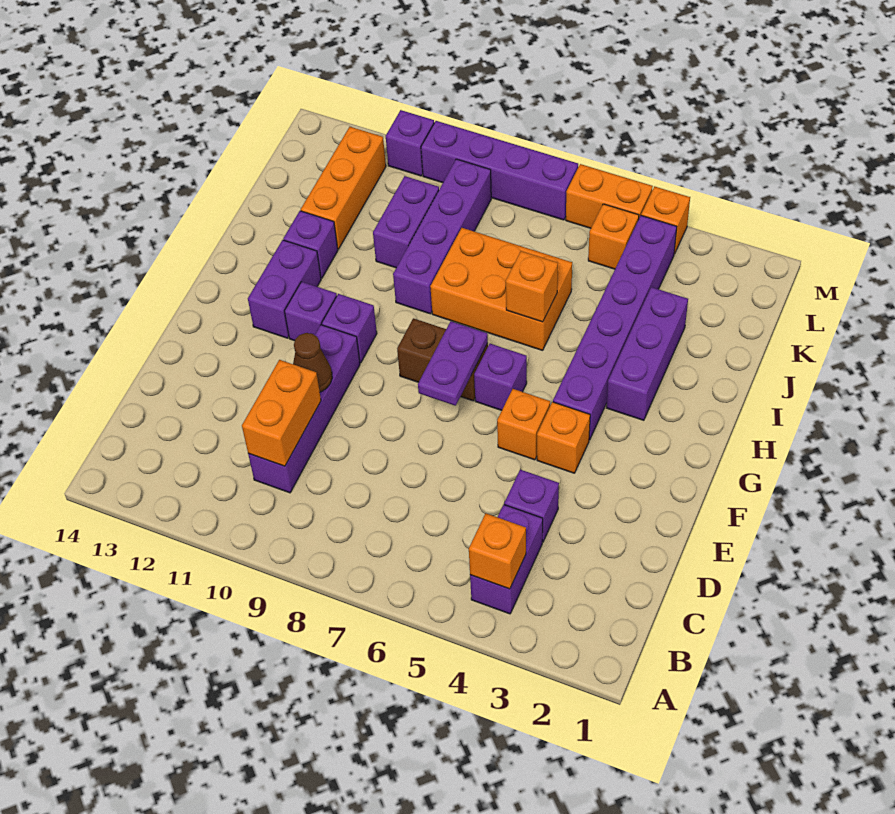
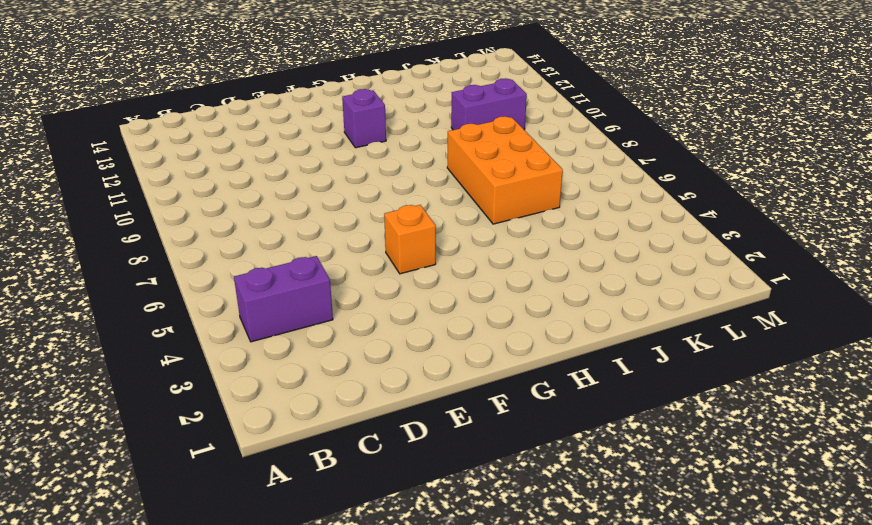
none -> purple brick C10:F10 level 1
none -> purple brick D4 level 1
none -> orange brick F4 level 1

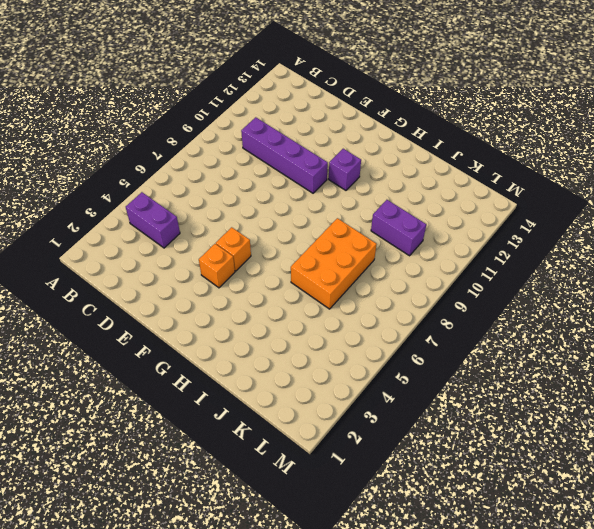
none -> purple brick D4 level 1
none -> purple brick G4:L4 level 1
none -> purple brick G6 level 1

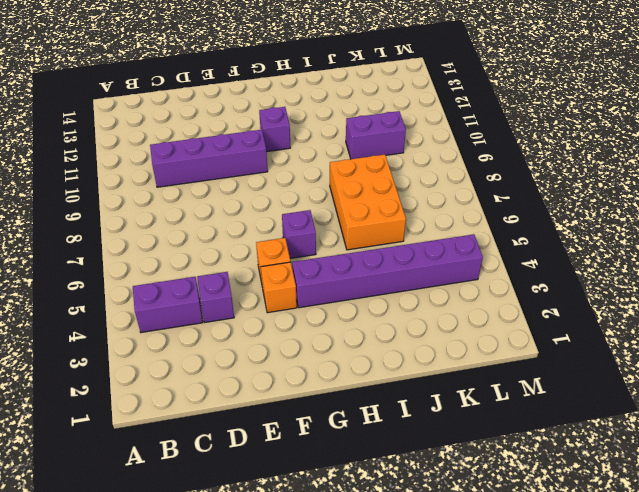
none -> brown brick G7:G8 level 1
none -> purple brick G10 level 1
none -> purple brick G12:H12 level 1

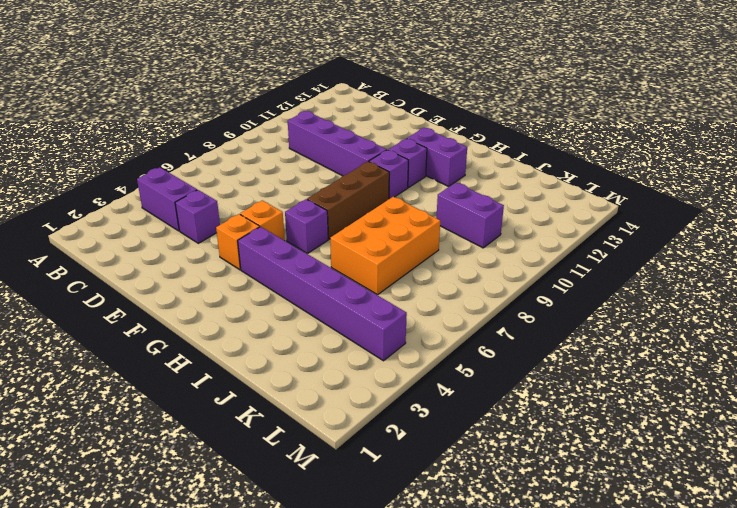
brown brick G7:G9 level 1 -> brown brick G7:G8 level 1
none -> purple brick H3:J3 level 1
none -> purple brick I9:L9 level 1
none -> purple brick I12 level 1

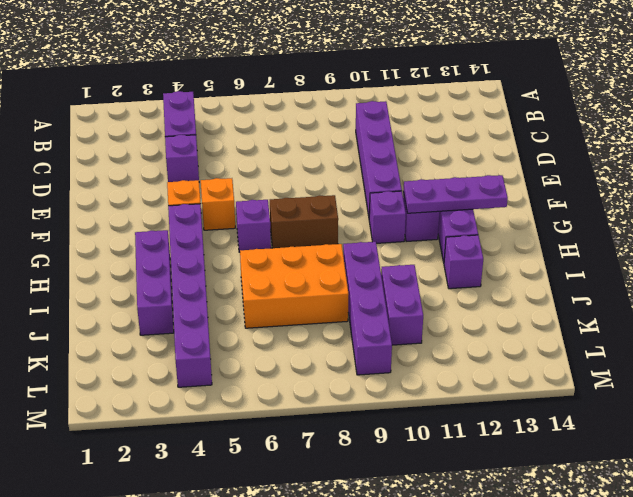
purple plate G11:G13 level 2 -> none
none -> orange brick J12:L12 level 1
none -> orange brick L5 level 1
none -> orange brick M4 level 1

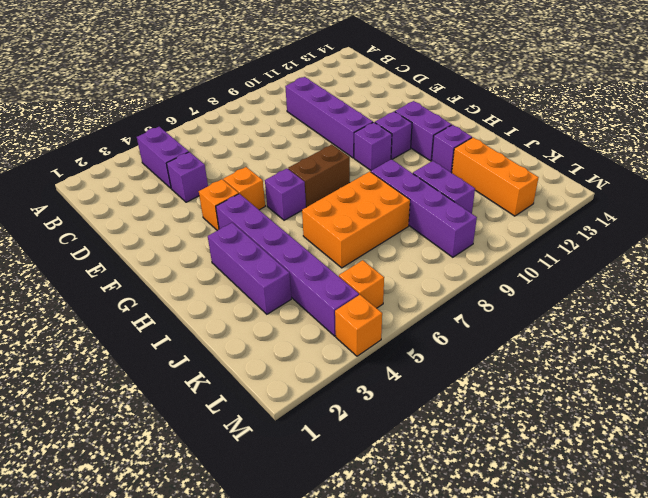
none -> orange brick M5:M6 level 1
none -> purple brick M7:M10 level 1
none -> purple brick M11 level 1

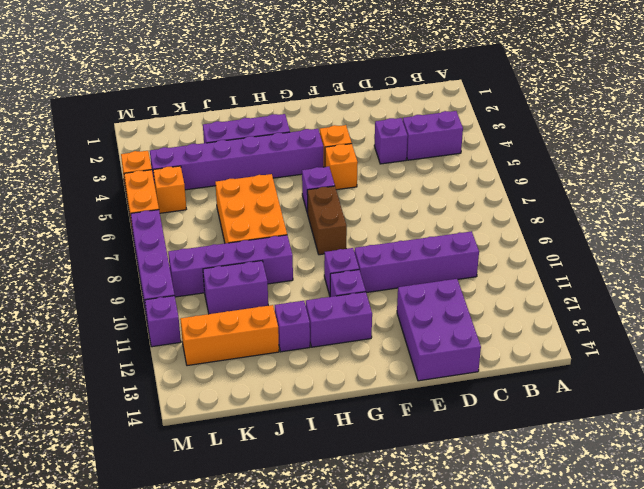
purple brick D12:E14 level 1 -> none
none -> orange brick B4 level 2
none -> orange brick C10:D10 level 2
none -> brown cone E10 level 2

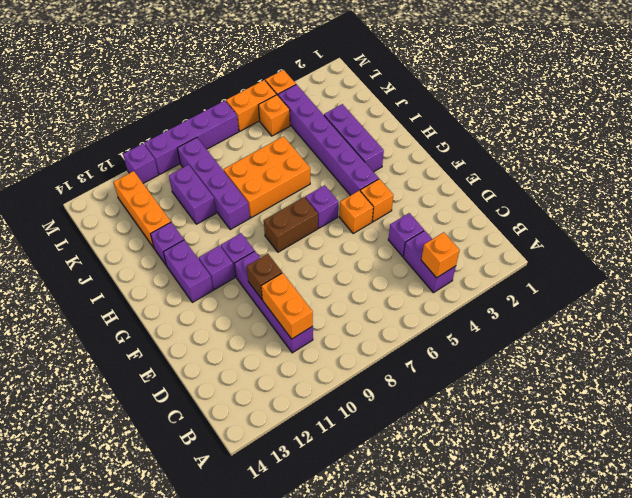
brown brick E10 level 2 -> brown cone E10 level 2
none -> purple plate F7:G7 level 2
none -> orange brick I6 level 2

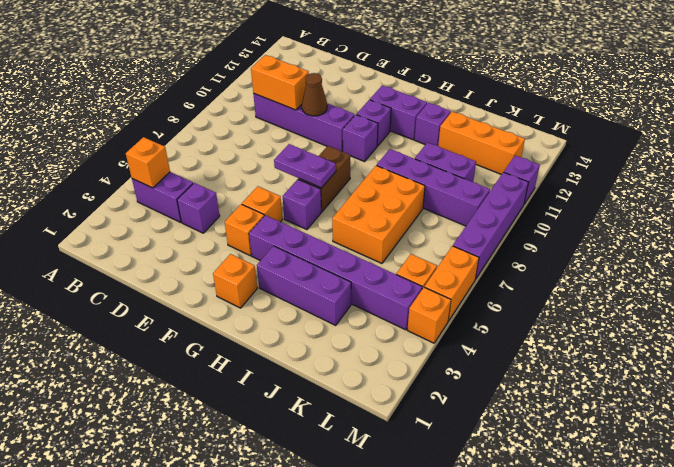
orange brick G2 level 1 -> orange brick I6 level 2

